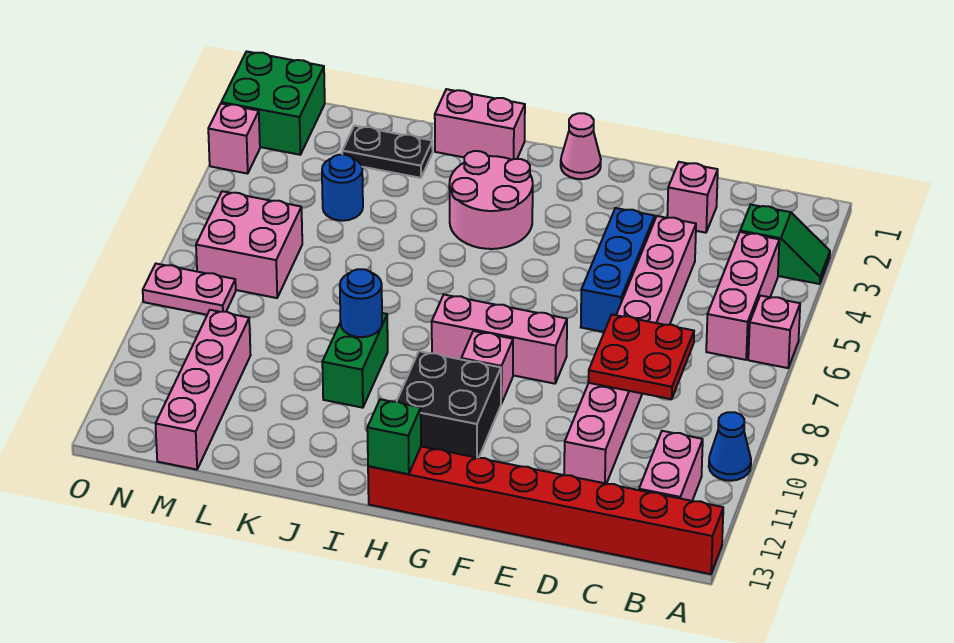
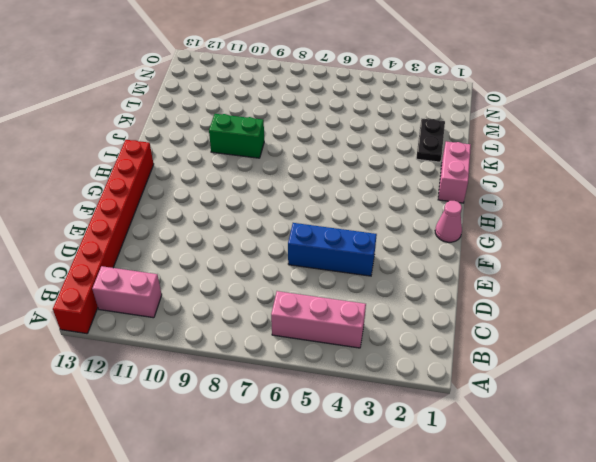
none -> green slope A3:B3 level 1 top B
none -> pink brick A6 level 1
none -> blue cone A10 level 1

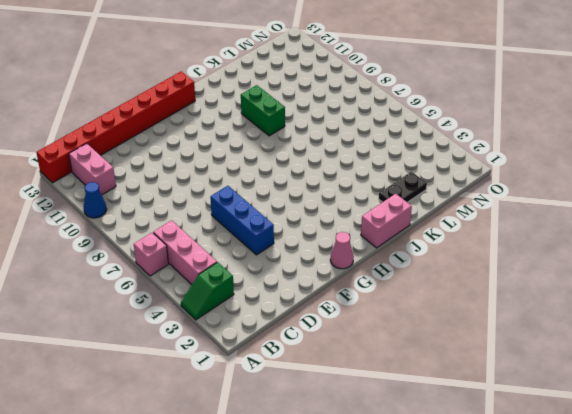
none -> pink brick D2 level 1
none -> pink brick D4:D11 level 1
none -> pink brick F8:H8 level 1

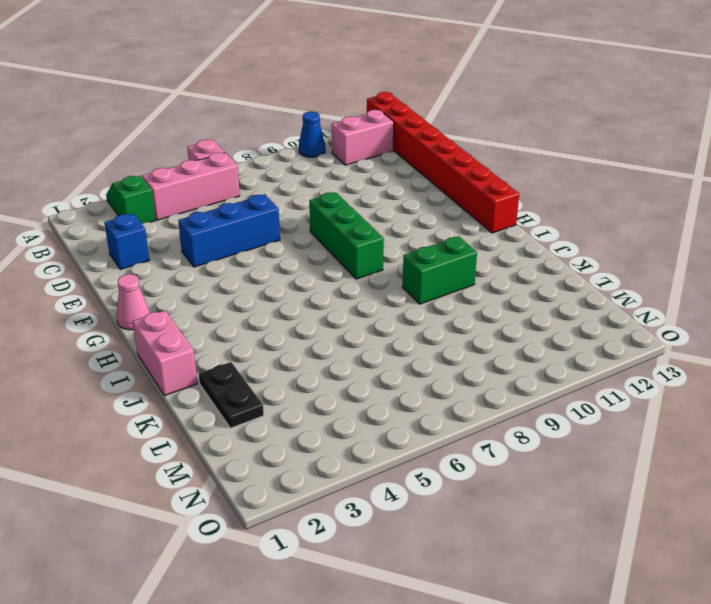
blue brick D2 level 1 -> pink brick D2 level 1
green brick F8:H8 level 1 -> pink brick F8:H8 level 1
none -> pink brick D4:D11 level 1
none -> pink brick G9 level 1
none -> black brick G10:H11 level 1

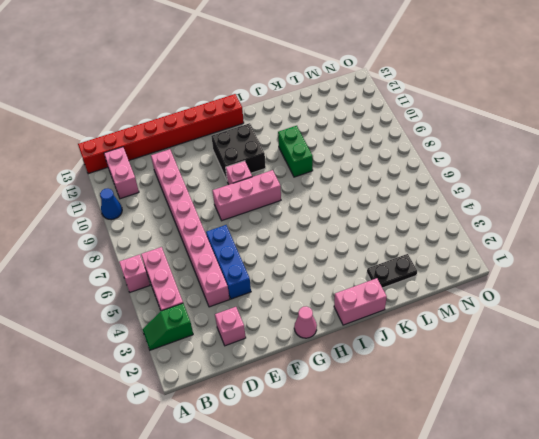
none -> pink round brick H3:I4 level 1
none -> blue round brick L4 level 1
none -> pink brick M6:N7 level 1

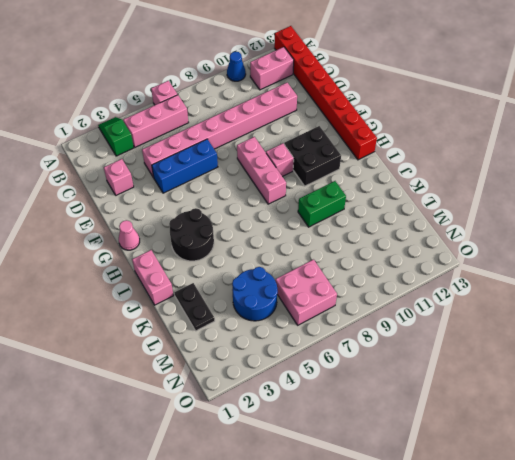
black round brick H3:I4 level 1 -> pink round brick H3:I4 level 1
blue round brick L4:M5 level 1 -> blue round brick L4 level 1
none -> pink brick M10:M13 level 1
none -> green brick N1:O2 level 1
none -> pink plate N8:O8 level 1

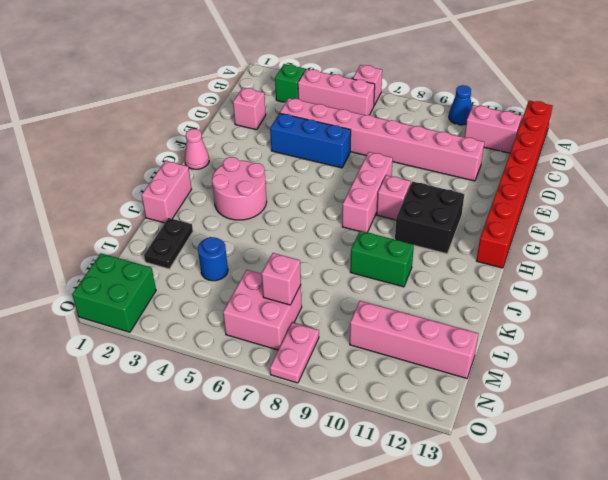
pink brick M7 level 2 -> pink brick O3 level 1
none -> red plate C8:D9 level 2
none -> green brick H13 level 2
none -> blue round brick J9 level 2

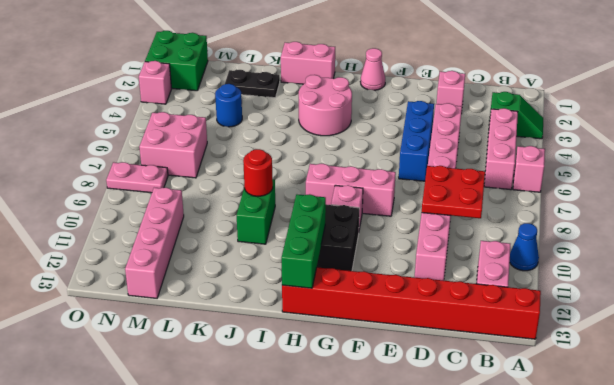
green brick H11:H13 level 2 -> green brick H13 level 2
red round brick J9 level 2 -> blue round brick J9 level 2

